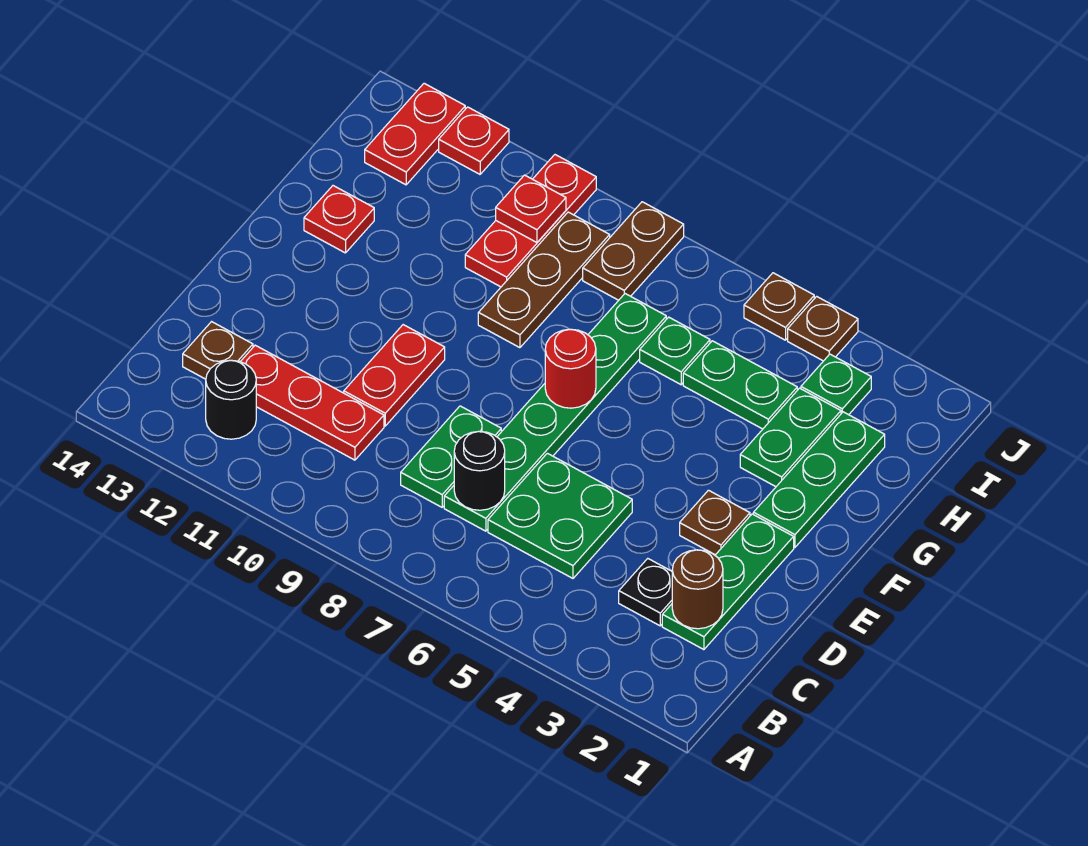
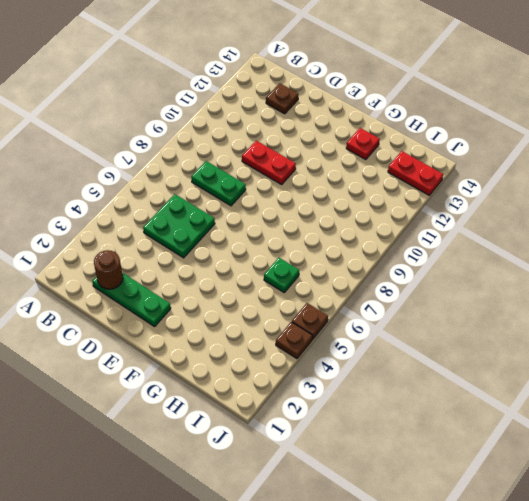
none -> black round brick B12 level 1
none -> black plate C3 level 1
none -> green plate C7:H7 level 1

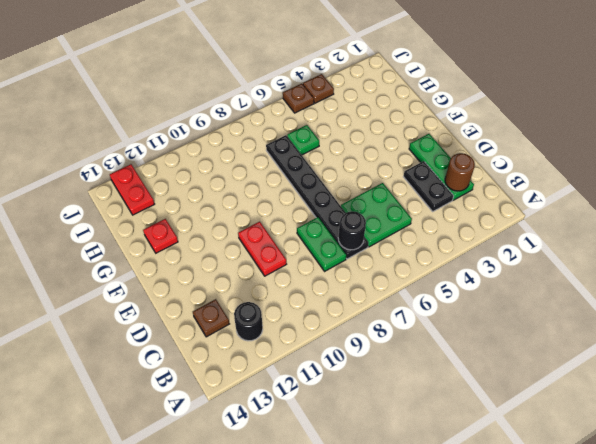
black plate C3:D3 level 1 -> black plate C3 level 1
black plate C7:H7 level 1 -> green plate C7:H7 level 1
none -> red plate C10:C12 level 1
none -> brown plate E3 level 1
none -> green plate F2:H2 level 1

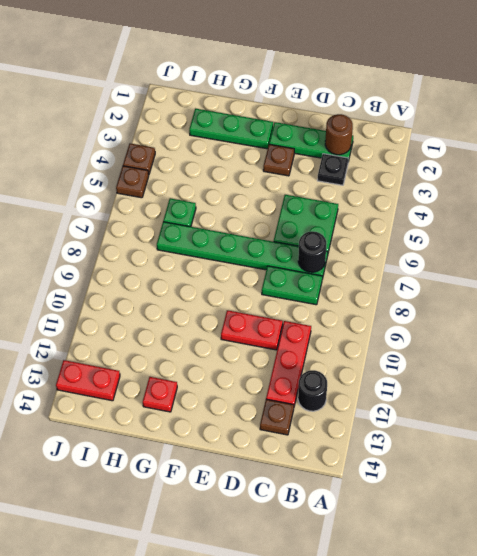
none -> green plate G3:H3 level 1
none -> brown plate G9:I9 level 1
none -> green plate H4:H5 level 1

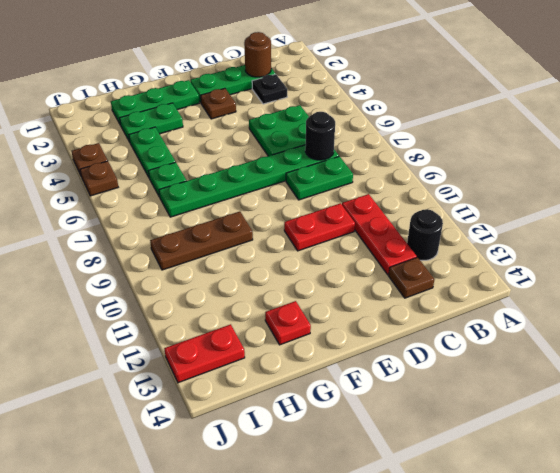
none -> red plate H10:J10 level 1
none -> green plate I3 level 1
none -> brown plate I8:J8 level 1

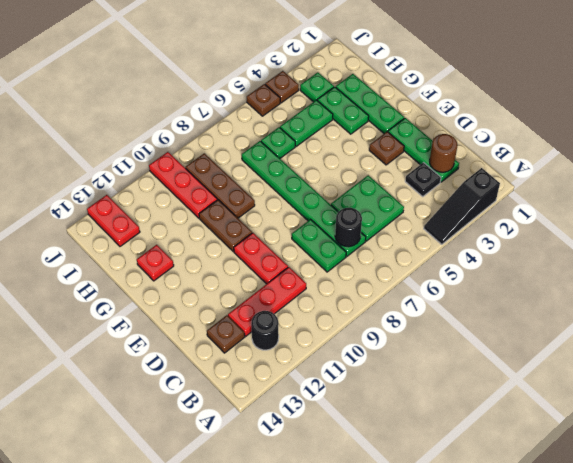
black slope A2:A4 level 1 top 2 -> none
brown plate F10:G10 level 1 -> brown plate I8:J8 level 1
none -> red plate J12 level 1
none -> red round brick F7 level 2
none -> red plate I10 level 2

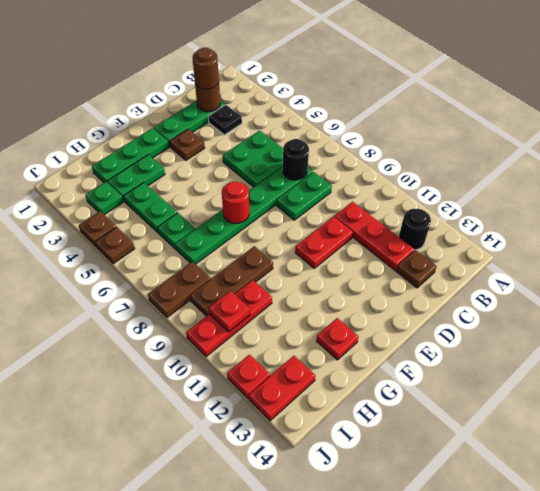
brown round brick C2 level 3 -> none

